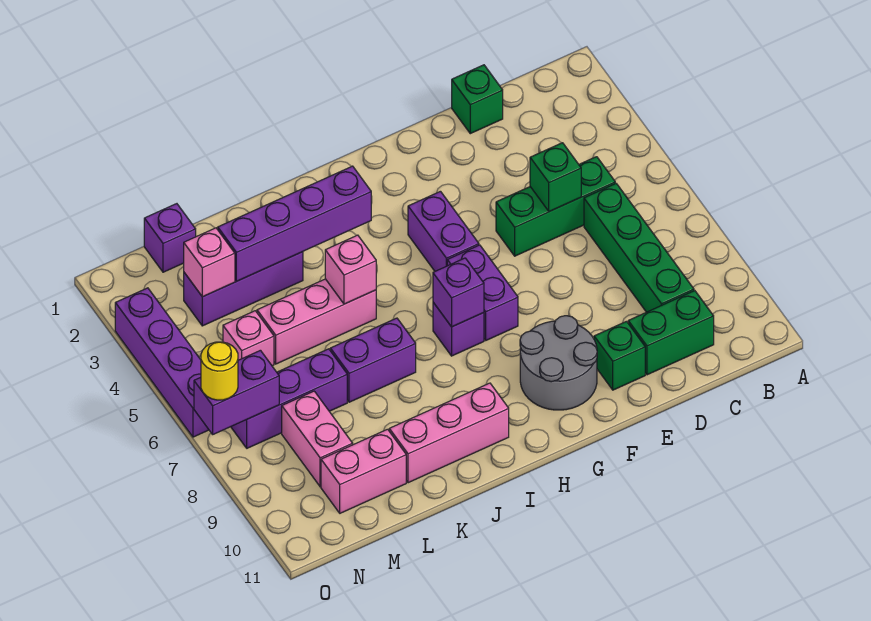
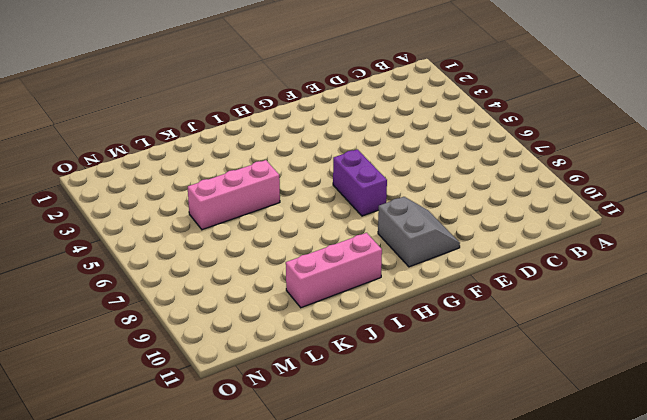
grey slope F9:G10 level 1 top G -> grey round brick F9:G10 level 1
none -> green brick C5:E5 level 1
none -> green brick C6:C9 level 1
none -> green brick C10:D10 level 1

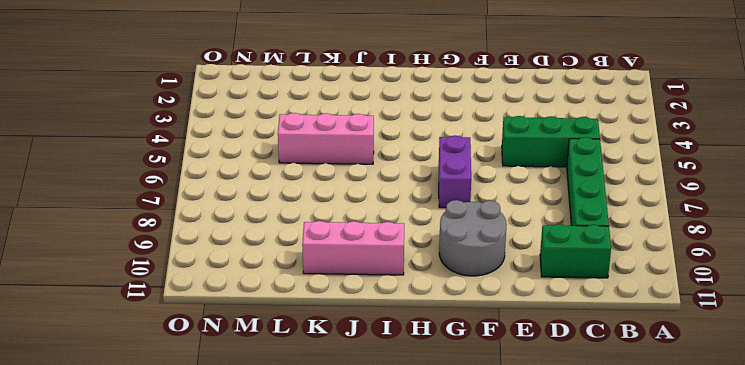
none -> green brick D1 level 1
none -> green brick E10 level 1
none -> purple brick G4:G5 level 1

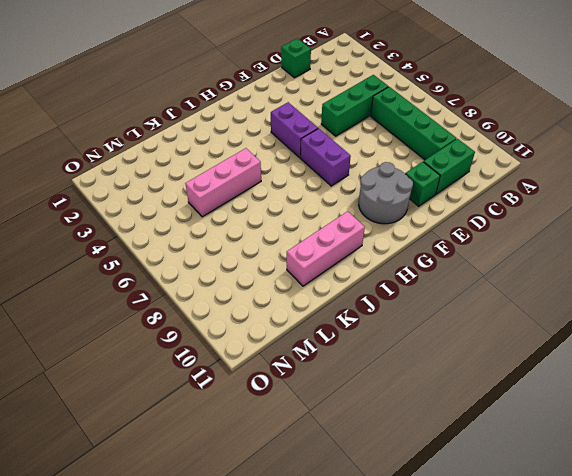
none -> purple brick H7 level 1
none -> purple brick J7:K7 level 1
none -> purple brick K3:M3 level 1

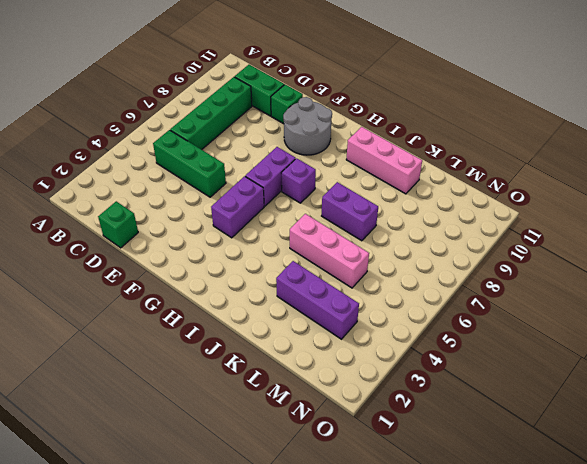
none -> purple brick L7:N7 level 1
none -> pink brick L10:M10 level 1
none -> purple brick M1 level 1

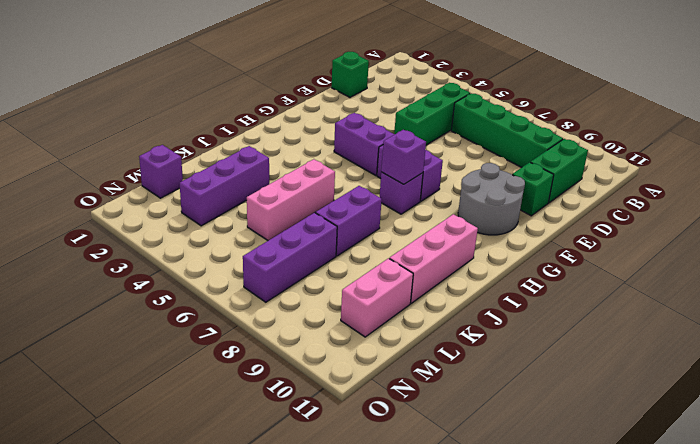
none -> pink brick M5 level 1
none -> pink brick M8:M9 level 1
none -> purple brick O3:O6 level 1

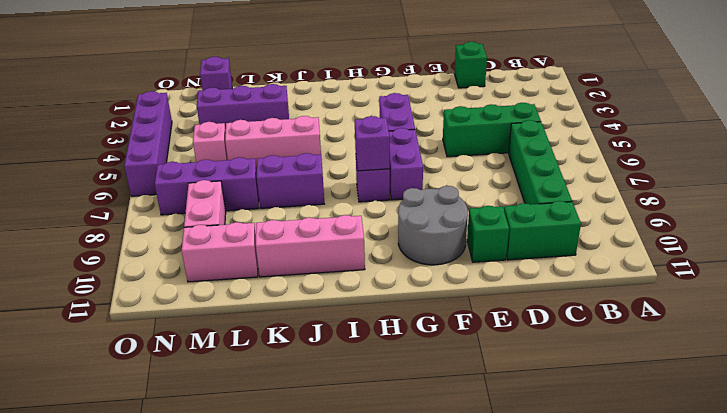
none -> green brick D5 level 2
none -> purple brick I3:L3 level 2
none -> pink brick J5 level 2

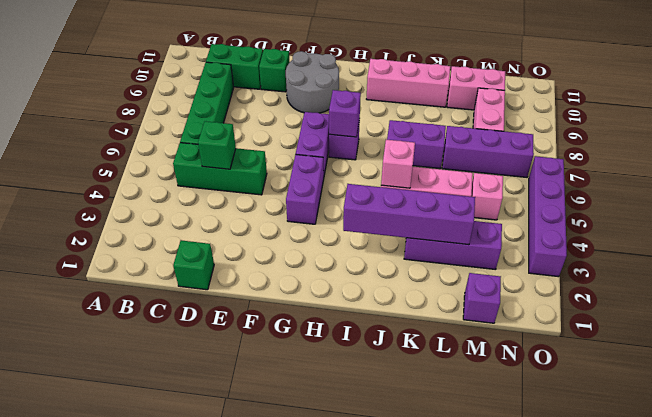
none -> pink brick M3 level 2
none -> purple brick N7:O7 level 2
none -> yellow round brick O7 level 3

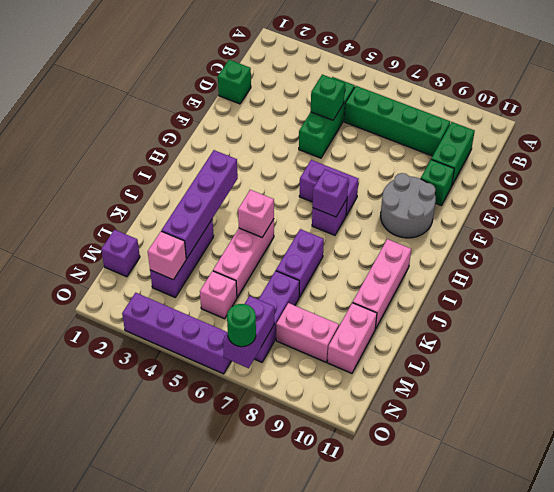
green round brick O7 level 3 -> yellow round brick O7 level 3
none -> purple brick G4:G5 level 1

